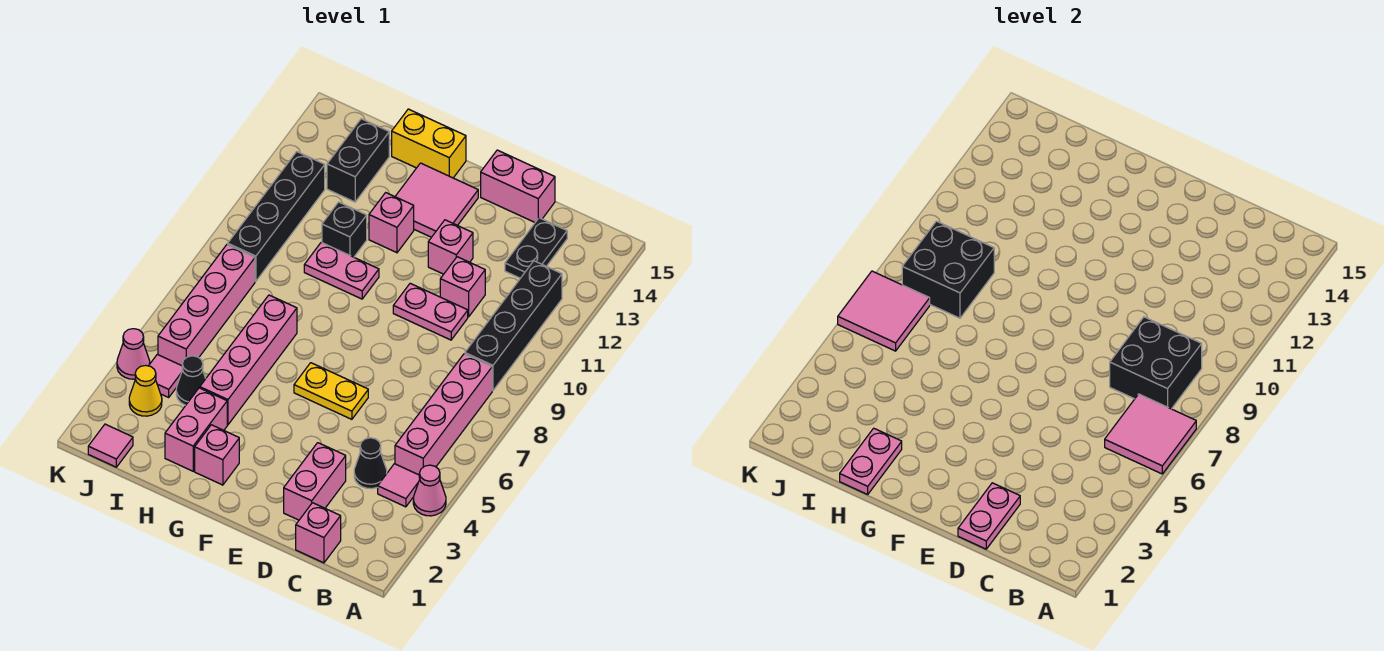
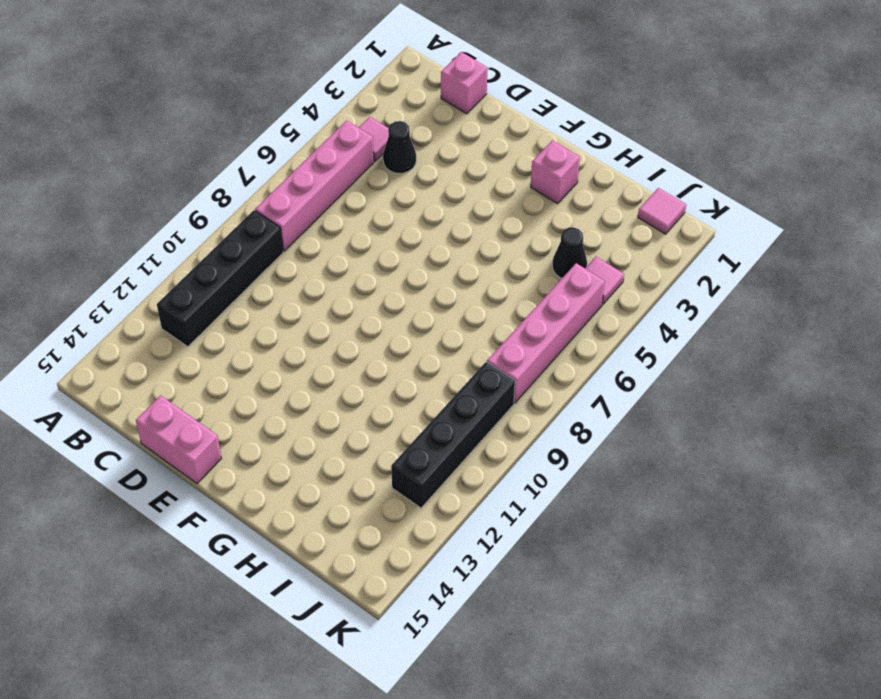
none -> pink cone A4 level 1
none -> black plate C13:C14 level 1
none -> pink brick D2:D3 level 1
none -> pink plate D10:E10 level 1

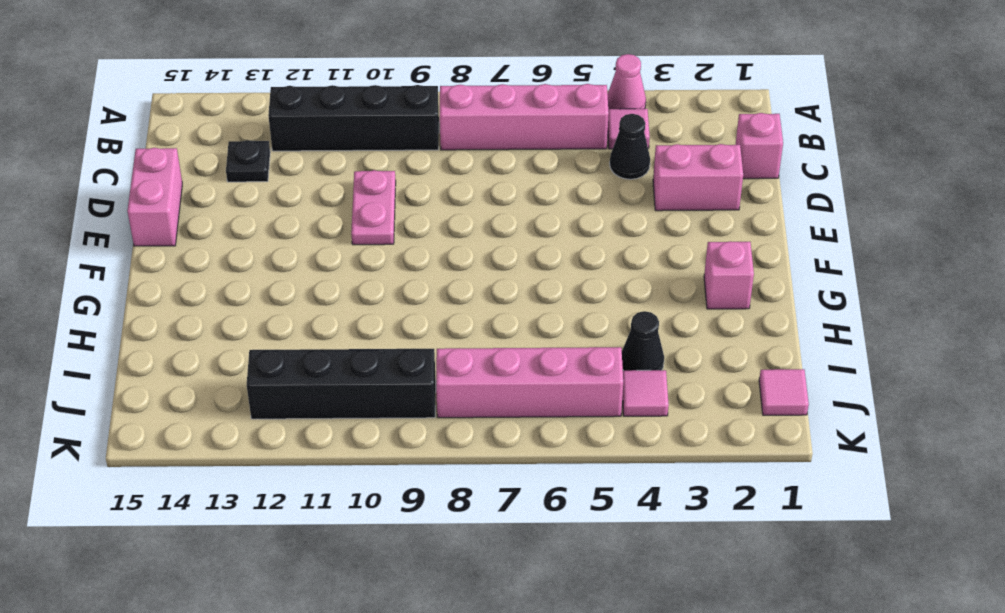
black plate C13 level 1 -> black plate C13:C14 level 1
none -> pink brick D11 level 1
none -> yellow plate E6:F6 level 1
none -> pink brick E12 level 1
none -> pink tile F13:G14 level 1

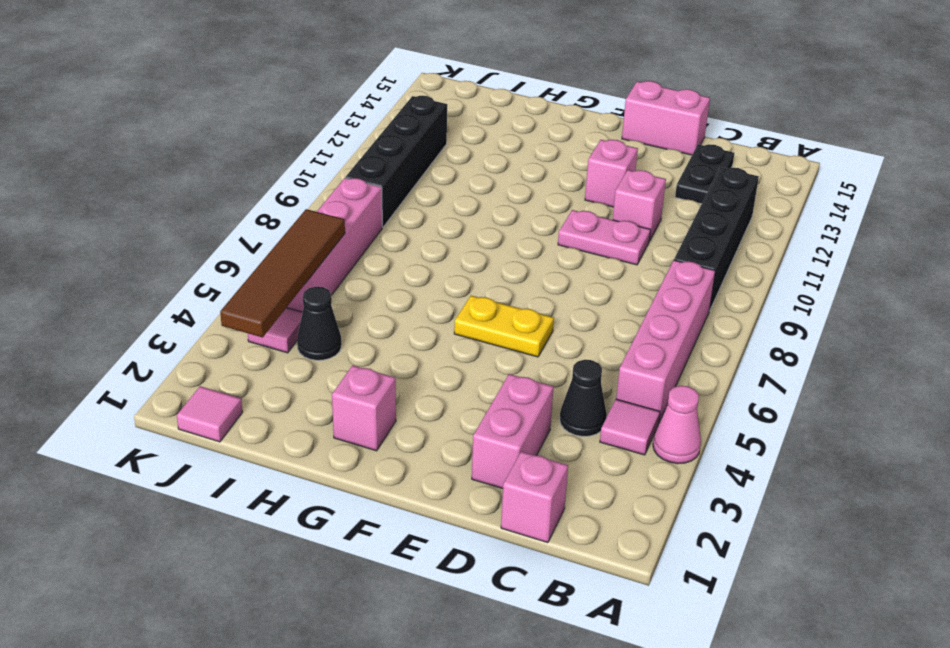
brown tile J3:J6 level 2 -> pink tile J6:K7 level 2
none -> pink tile F13:G14 level 1
none -> pink plate G10:H10 level 1
none -> pink brick G12 level 1
none -> yellow brick G15:H15 level 1

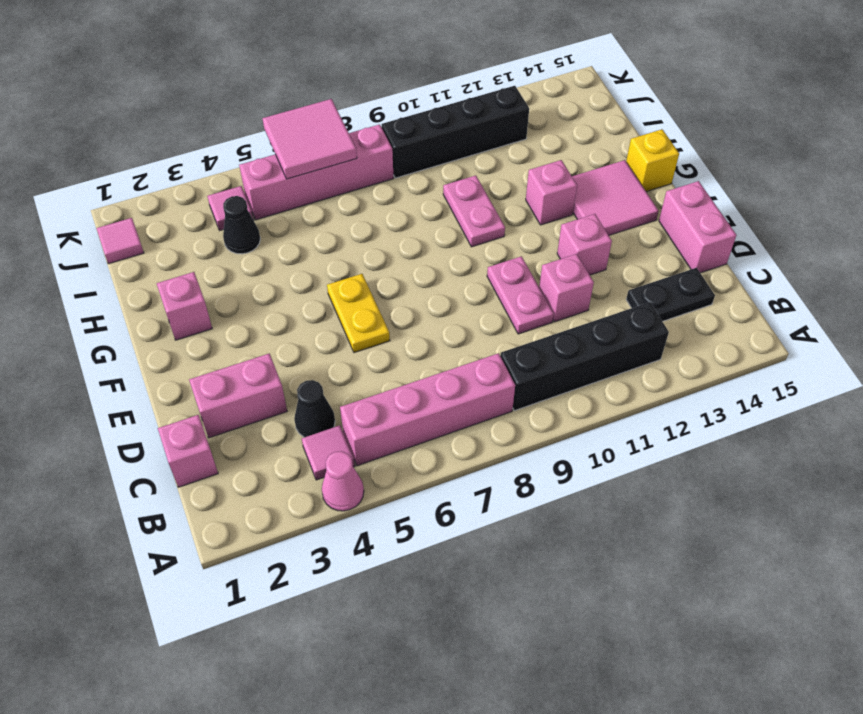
yellow brick G15 level 1 -> yellow brick G15:H15 level 1
none -> pink brick H2:H3 level 1
none -> pink brick H4:H7 level 1
none -> black brick H11 level 1
none -> black brick I13:I14 level 1

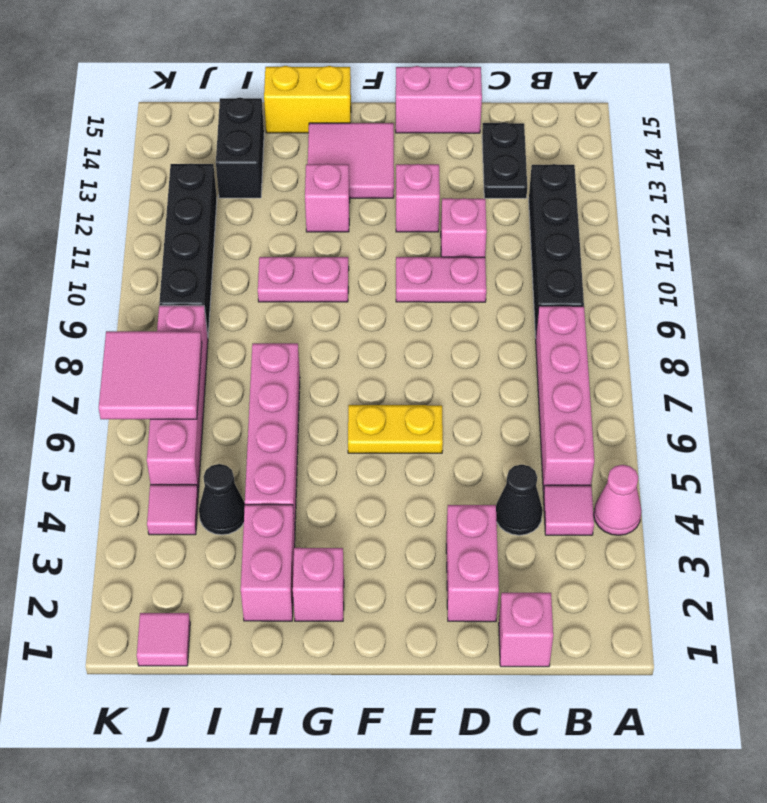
none -> black brick H11 level 1
none -> yellow cone J3 level 1
none -> pink cone K4 level 1
none -> pink tile A6:B7 level 2

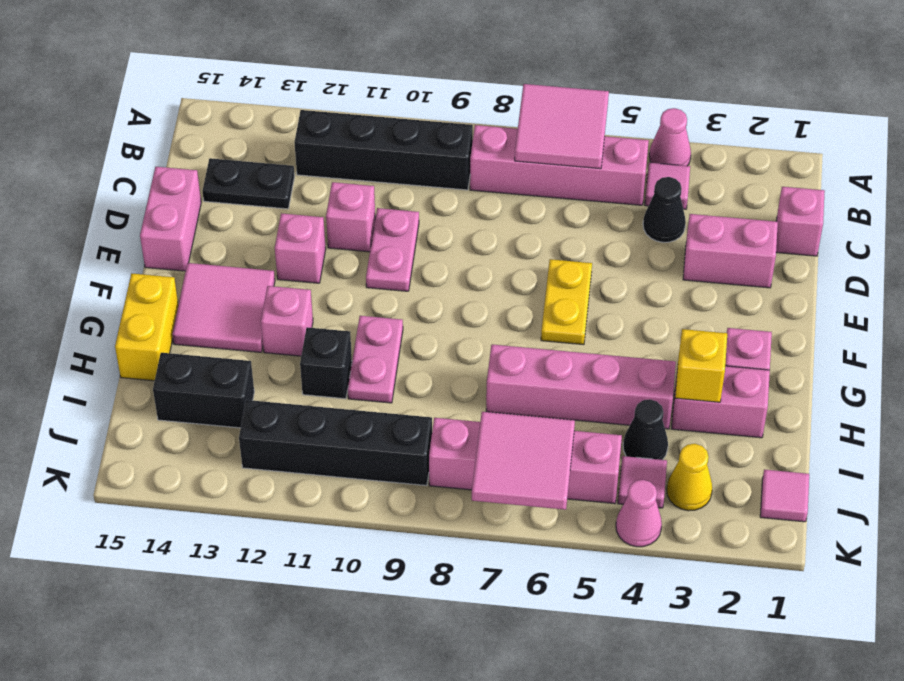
yellow brick H3 level 2 -> none
none -> black brick B8:C9 level 2
none -> pink plate D1:D2 level 2
none -> pink plate H1:H2 level 2
none -> black brick I8:J9 level 2

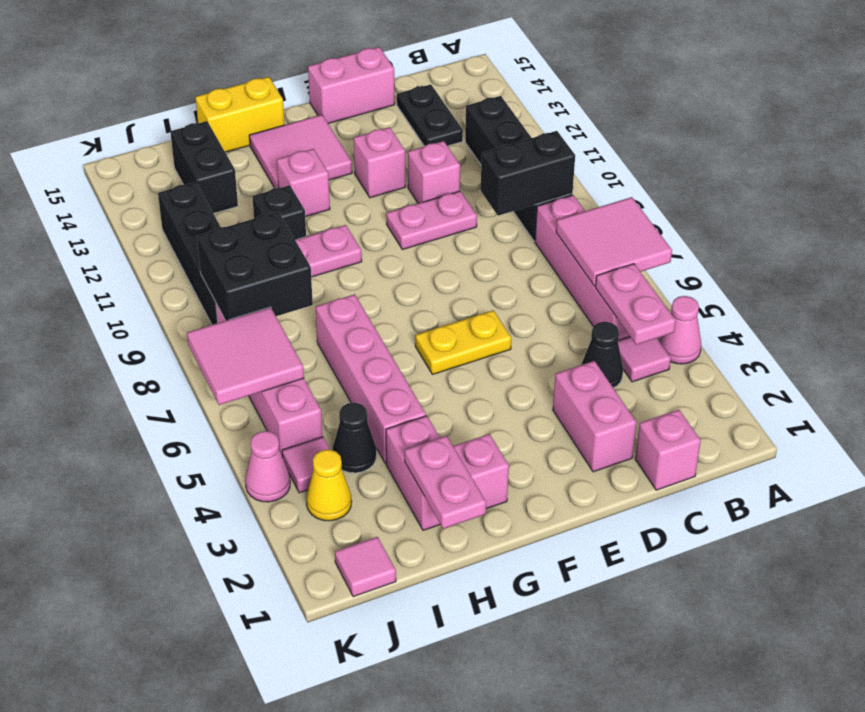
pink plate B4:B5 level 2 -> pink plate D1:D2 level 2
black brick B9:C9 level 2 -> black brick B8:C9 level 2

